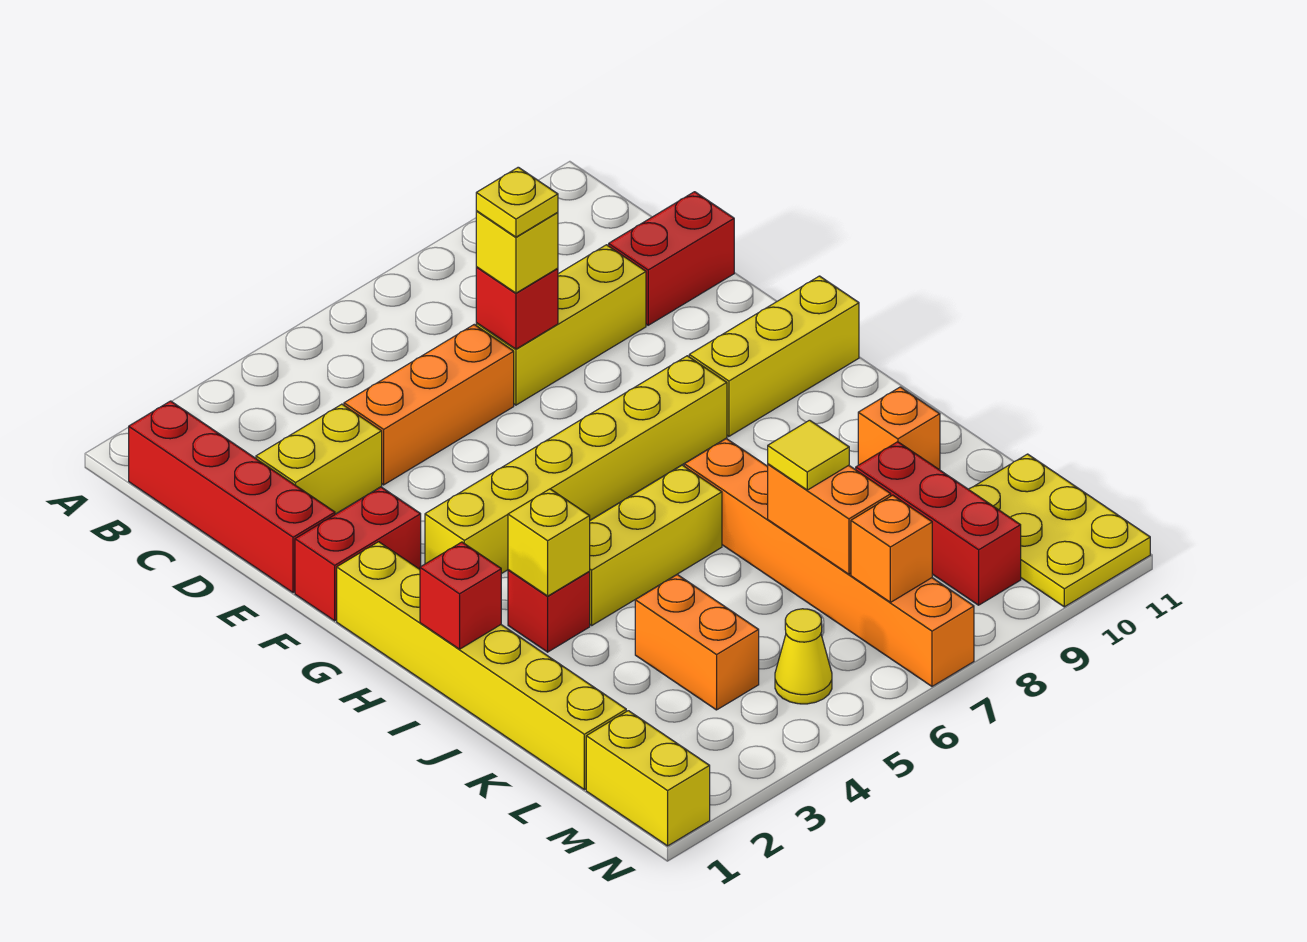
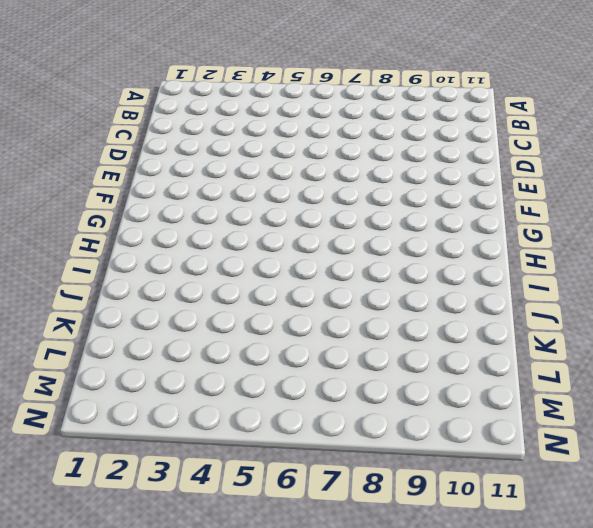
none -> red brick B1:E1 level 1
none -> yellow brick D2:D3 level 1
none -> orange brick D4:D6 level 1

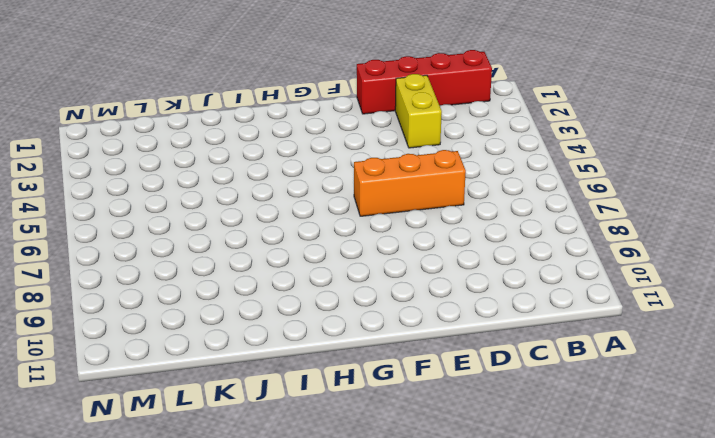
orange brick D6:F6 level 1 -> orange brick D4:D6 level 1
none -> yellow brick D7:D9 level 1
none -> red brick D10:D11 level 1
none -> red brick F1:F2 level 1

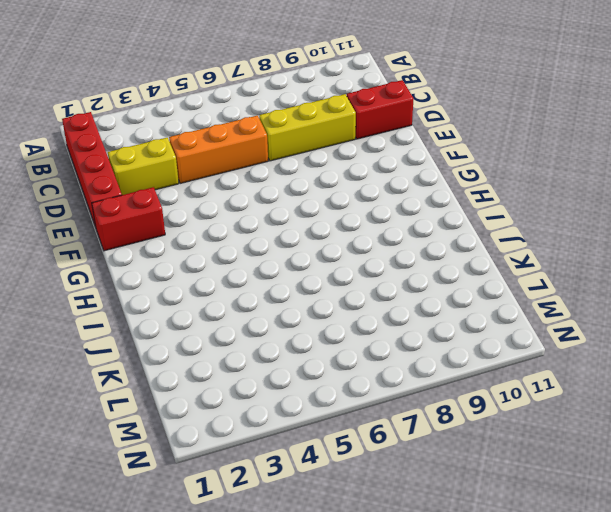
none -> yellow brick G1:L1 level 1
none -> yellow brick G3:G8 level 1
none -> yellow brick G9:G11 level 1

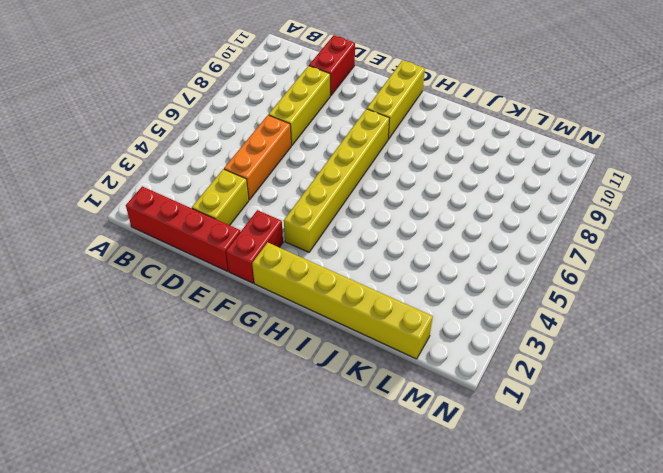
none -> red brick I3 level 1
none -> yellow brick I4:I6 level 1
none -> orange brick I7:N7 level 1

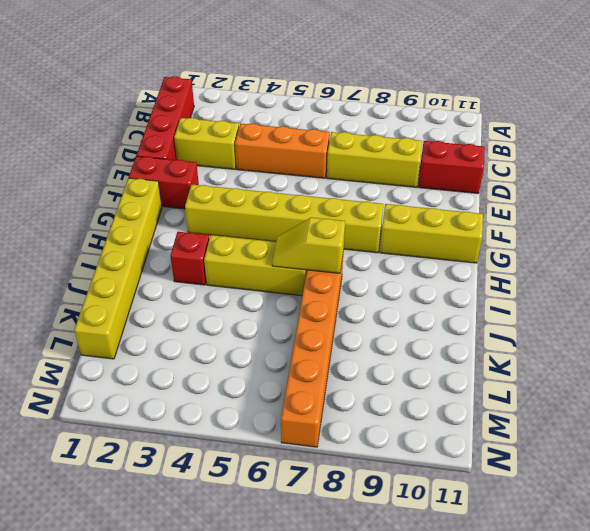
yellow slope I6:I7 level 2 top 7 -> none
none -> orange brick J10 level 1
none -> orange brick K4:L4 level 1
none -> red brick K9:M9 level 1

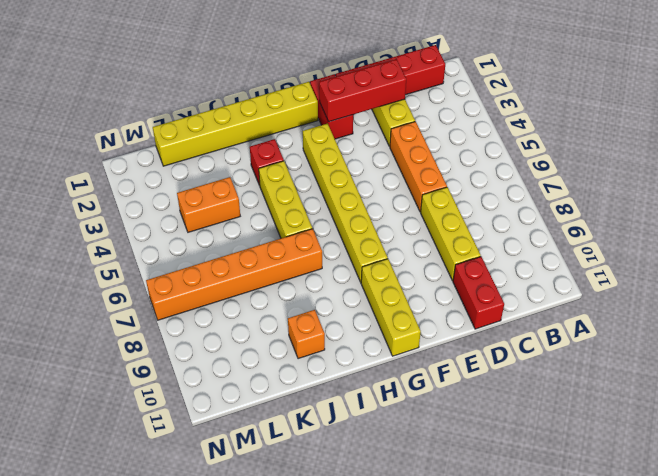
red brick D2:F2 level 2 -> red brick K9:M9 level 1
none -> yellow plate L10:N11 level 1
none -> yellow brick M1:N1 level 1
none -> yellow cone M5 level 1

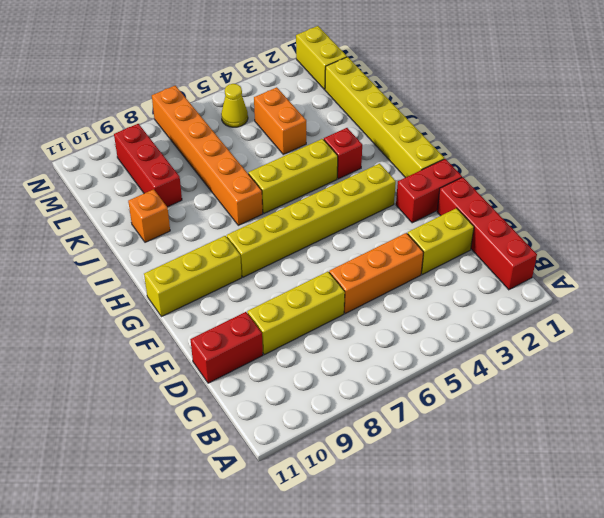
none -> yellow plate L10:N11 level 1
none -> red brick D7 level 2
none -> red brick I1 level 2

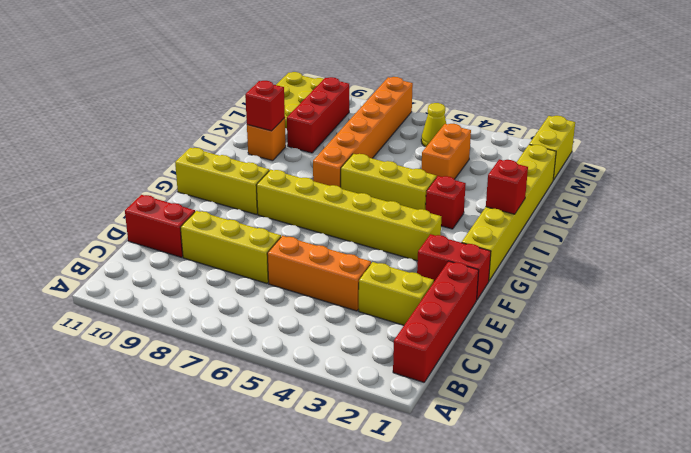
red brick J10 level 2 -> red brick D7 level 2
none -> yellow brick I3 level 2
none -> orange brick K7:L7 level 2
none -> orange brick M7 level 2

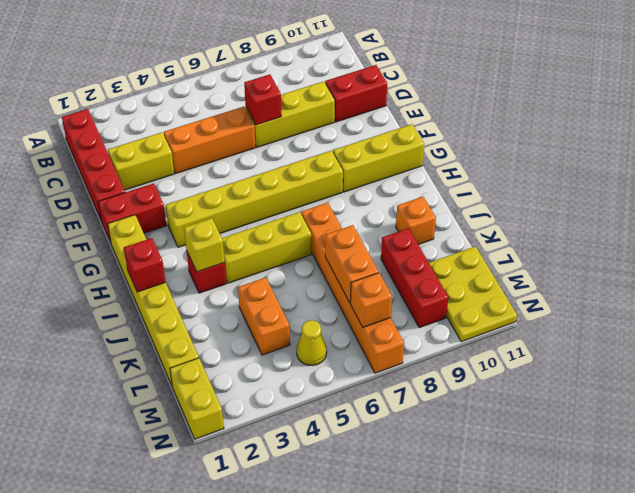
none -> yellow brick D7 level 3
none -> yellow tile K7 level 3
none -> yellow plate D7 level 4

